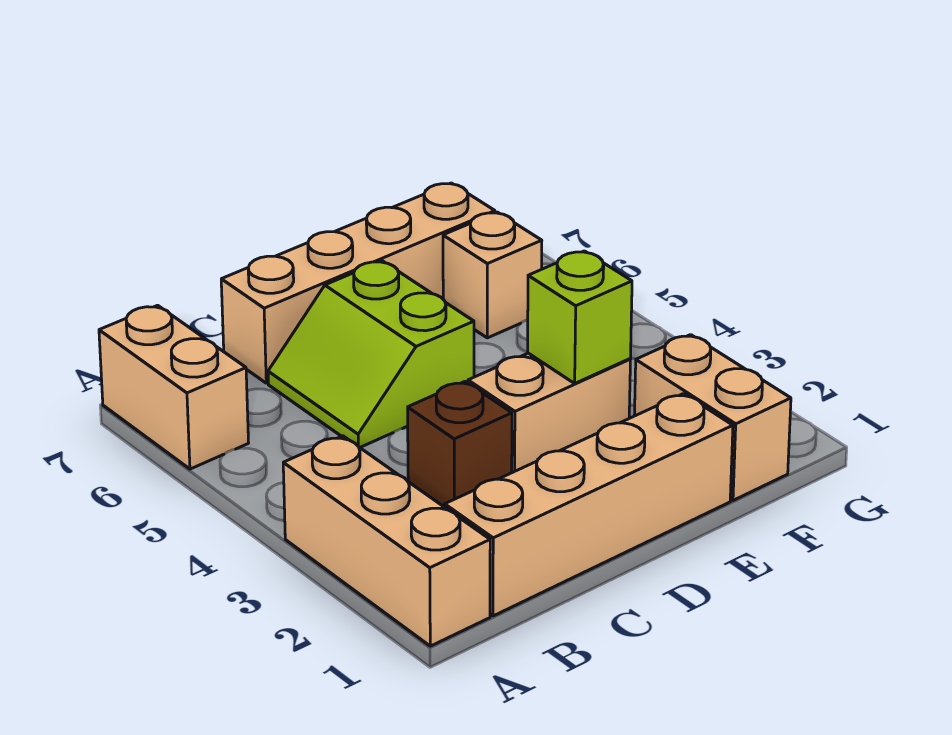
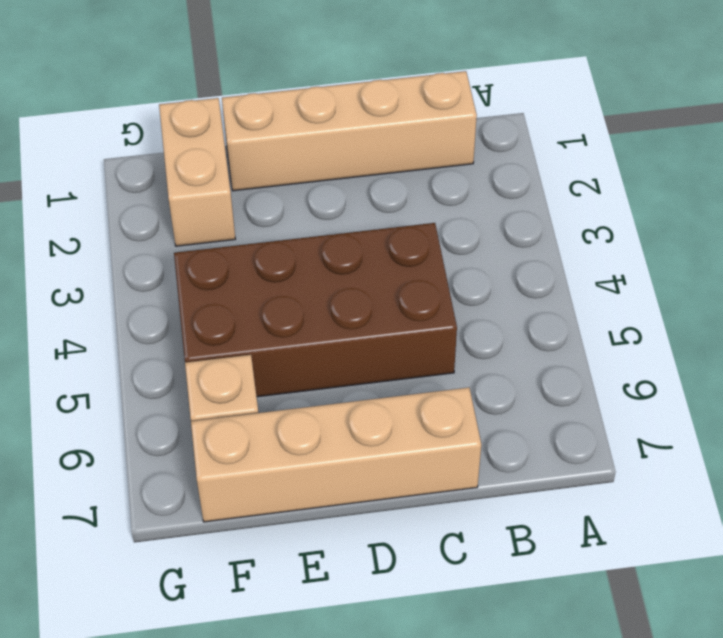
brown brick C4:F5 level 1 -> lime slope C5:D6 level 1 top D
none -> tan brick A1:A3 level 1
none -> tan brick A6:A7 level 1

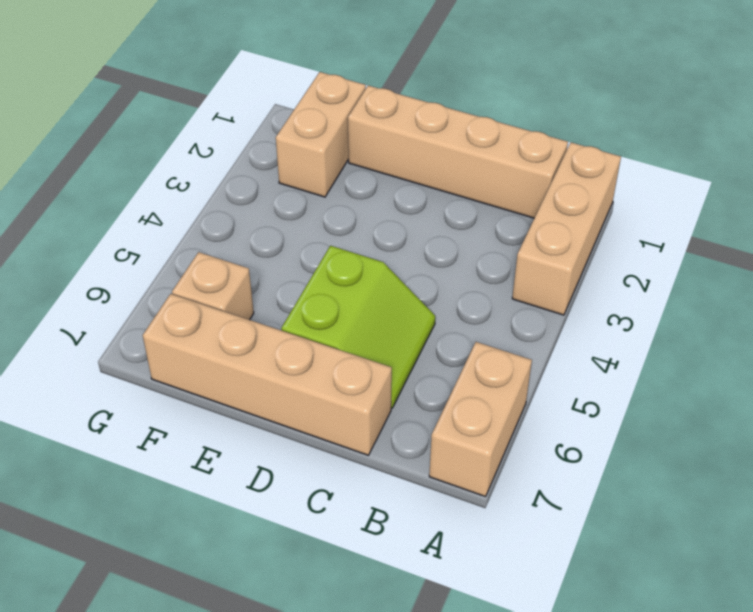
none -> brown brick C3 level 1
none -> tan brick D3:E3 level 1

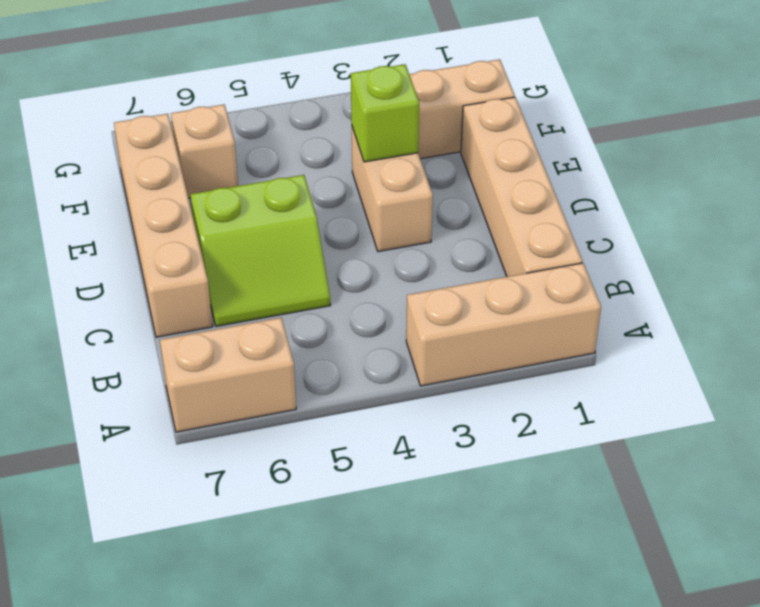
none -> brown brick C3 level 1

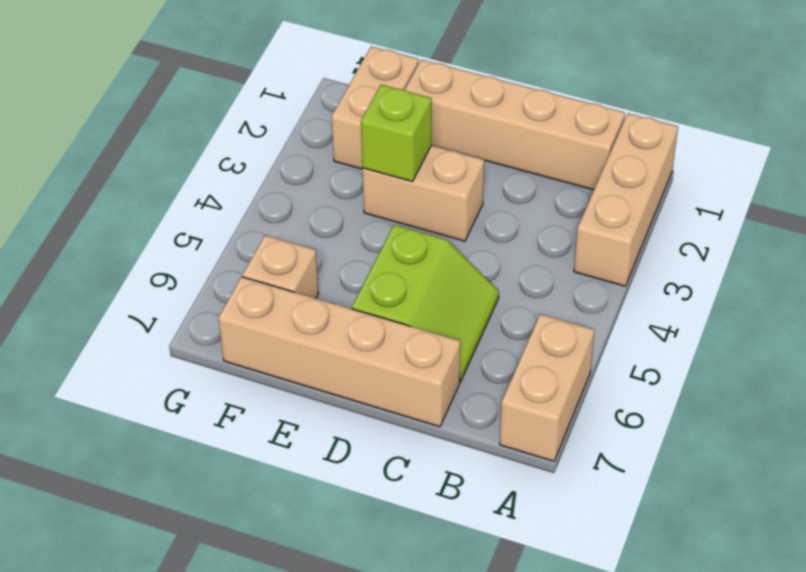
none -> brown brick C3 level 1

